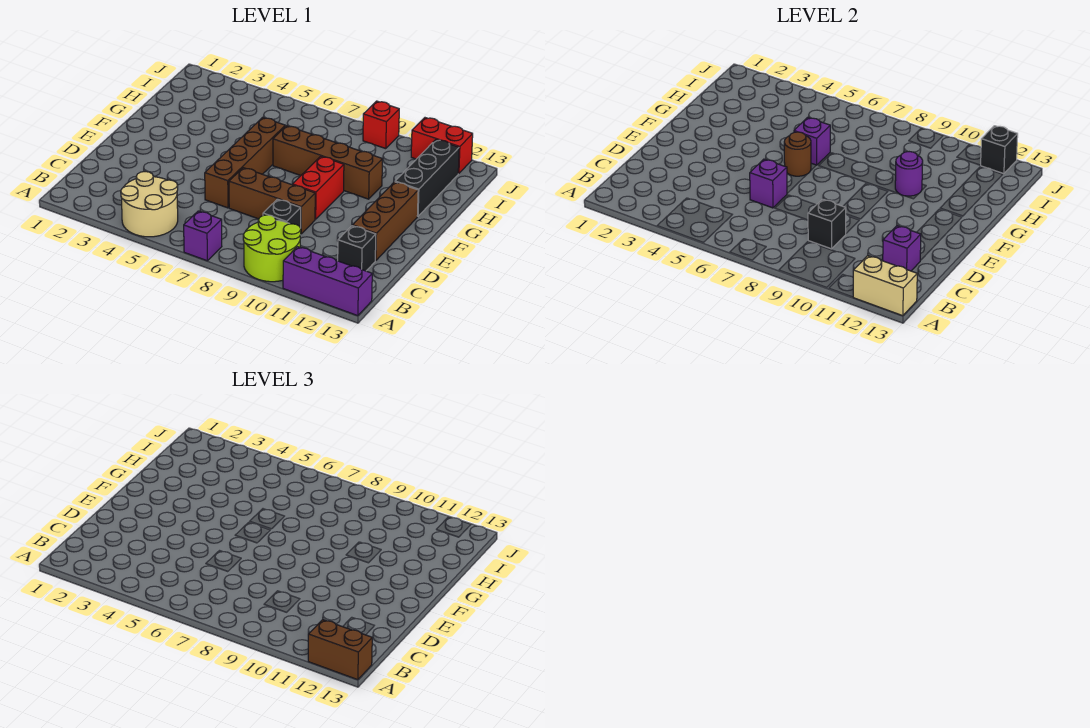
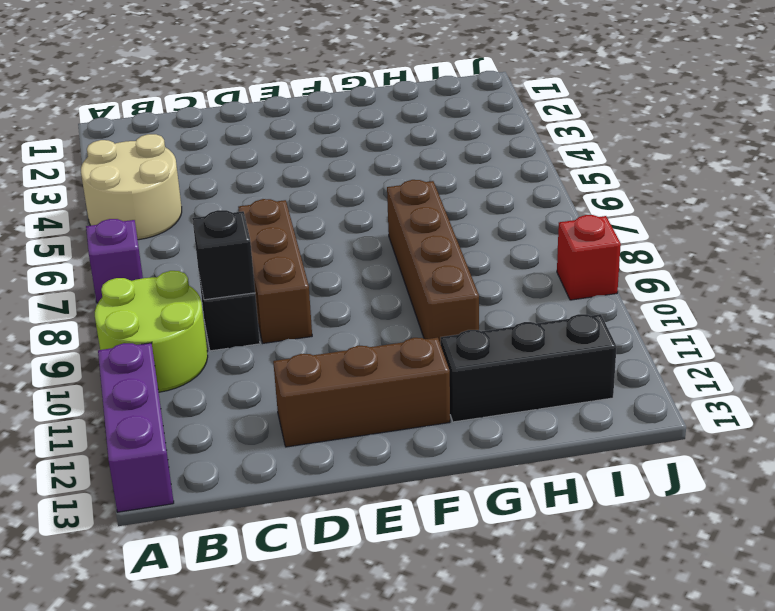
none -> black brick C12 level 1
none -> brown brick D6:G6 level 1
none -> red brick E9:F9 level 1

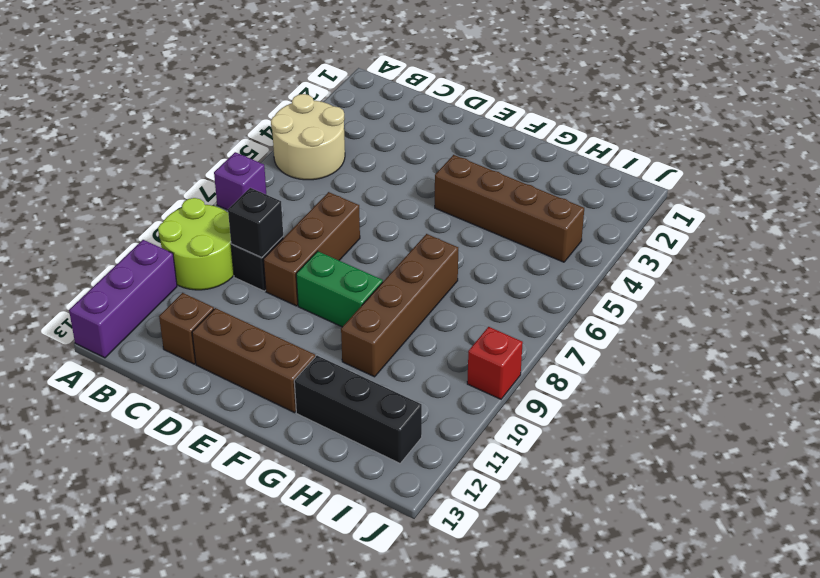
brown brick C12 level 1 -> black brick C12 level 1
green brick E9:F9 level 1 -> red brick E9:F9 level 1
brown brick F4:I4 level 1 -> brown brick D6:G6 level 1
none -> red brick J11:J12 level 1
none -> tan brick A12:A13 level 2
none -> purple brick C12 level 2

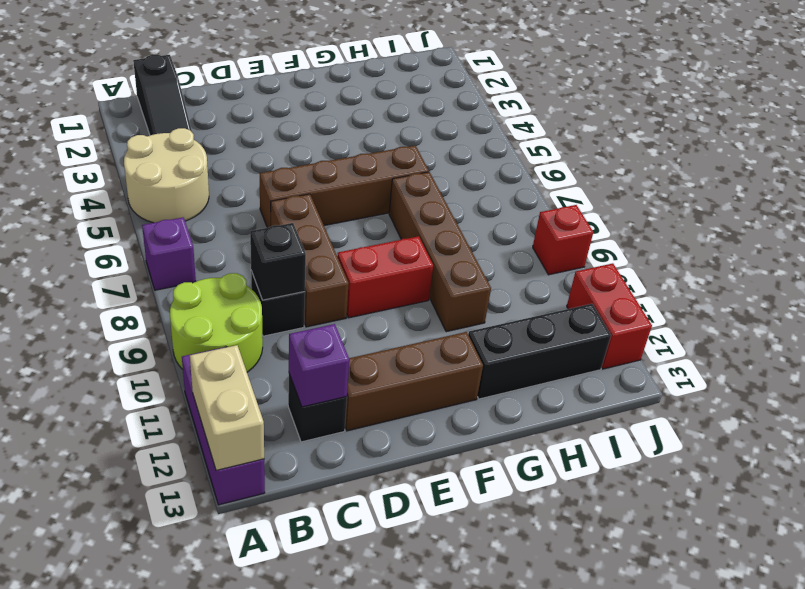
black slope B1:B3 level 1 top 1 -> none
none -> purple brick D6 level 2
none -> brown round brick F6 level 2
none -> purple brick G6 level 2

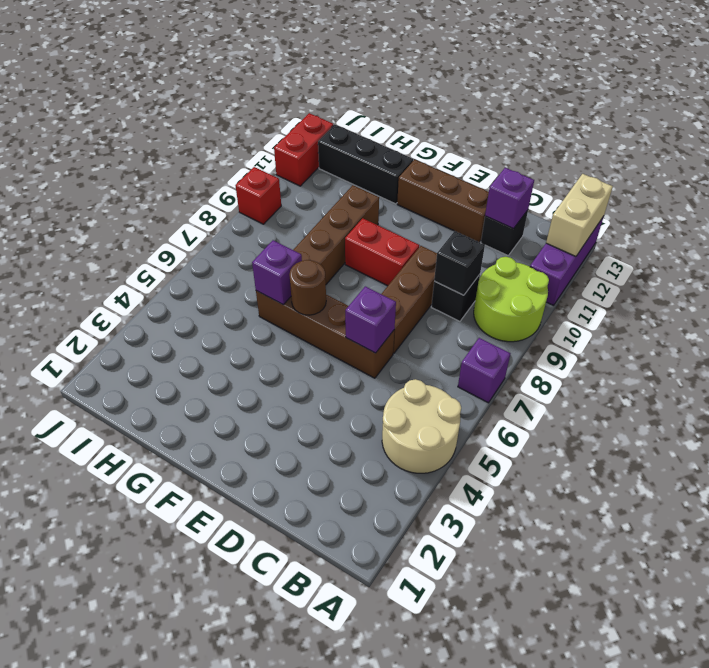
none -> purple round brick G10 level 2
none -> black brick J12 level 2
none -> brown brick A12:A13 level 3

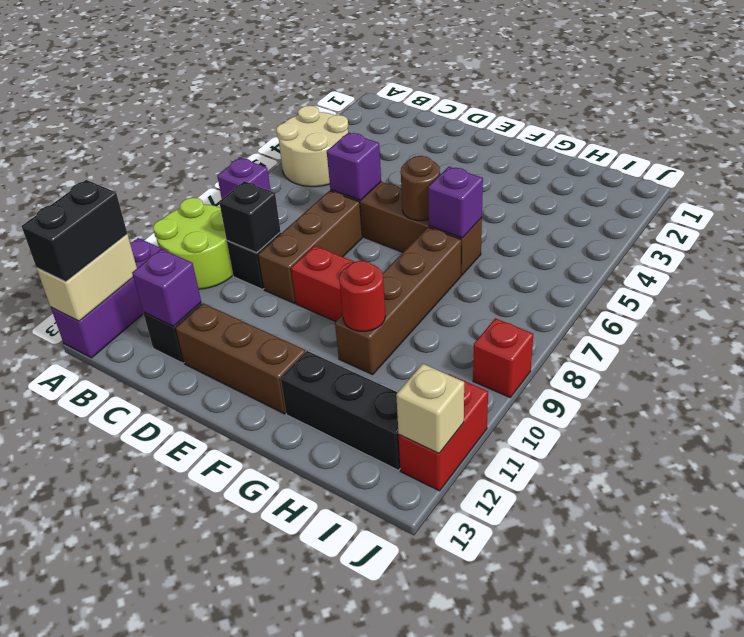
black brick A12:A13 level 3 -> brown brick A12:A13 level 3
red round brick G10 level 2 -> purple round brick G10 level 2
tan brick J12 level 2 -> black brick J12 level 2

